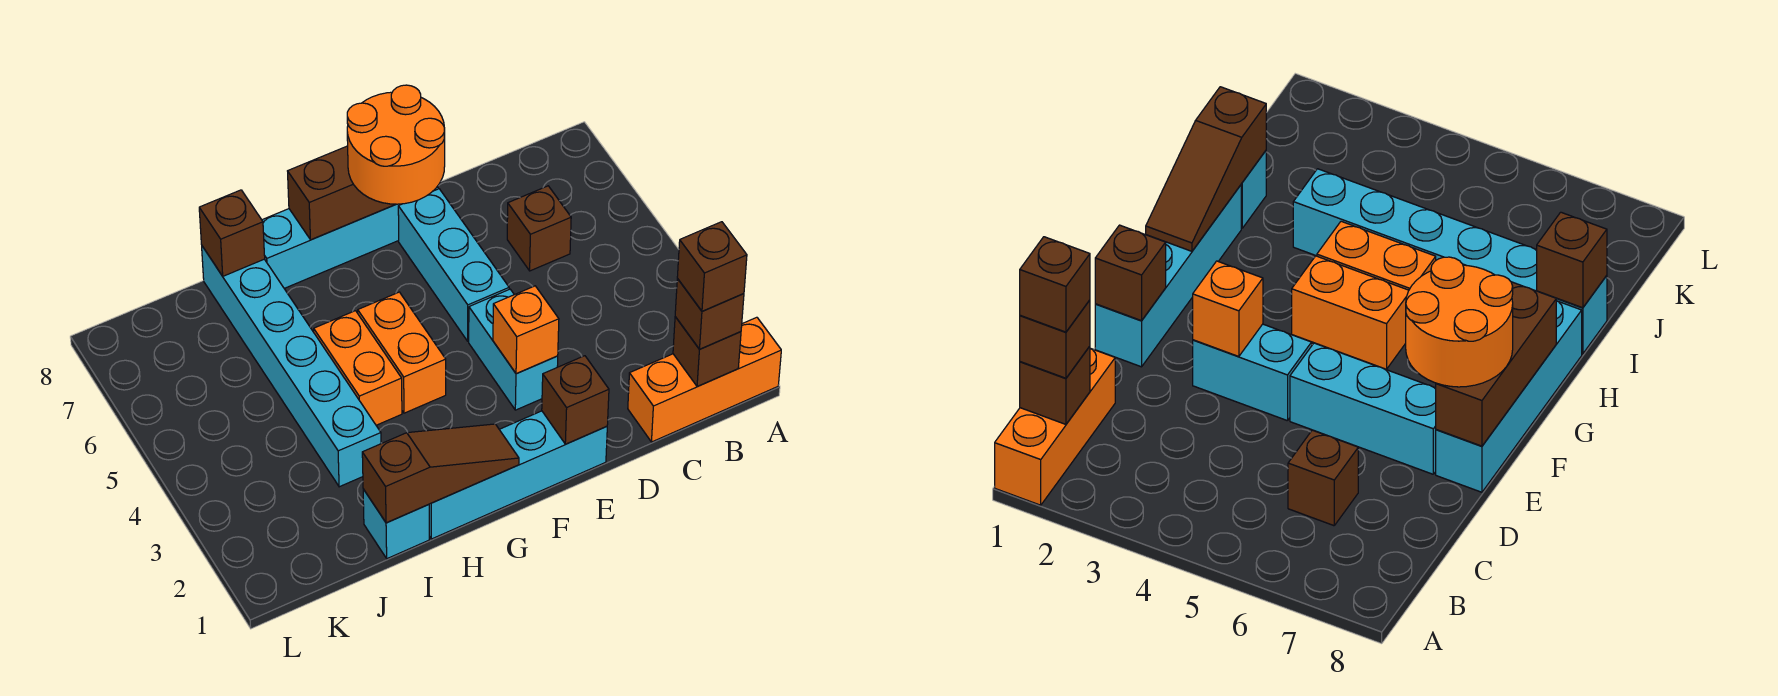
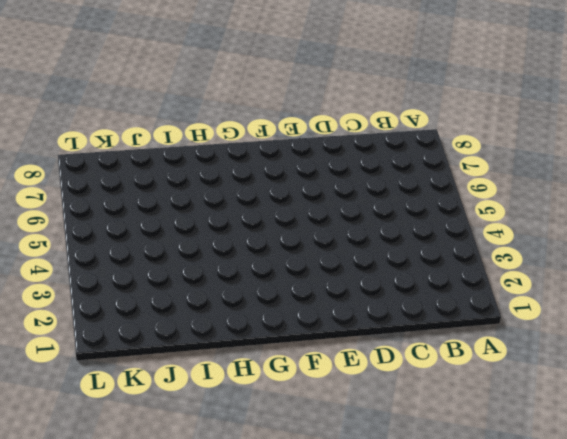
none -> orange brick A1:C1 level 1
none -> brown brick C6 level 1
none -> cyan brick E1:H1 level 1

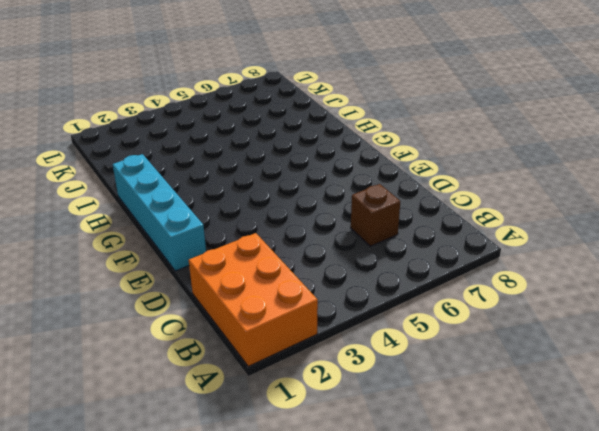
orange brick A1:C2 level 1 -> orange brick A1:C1 level 1
none -> cyan brick E3:E4 level 1
none -> cyan brick E5:E7 level 1
none -> cyan brick E8:H8 level 1

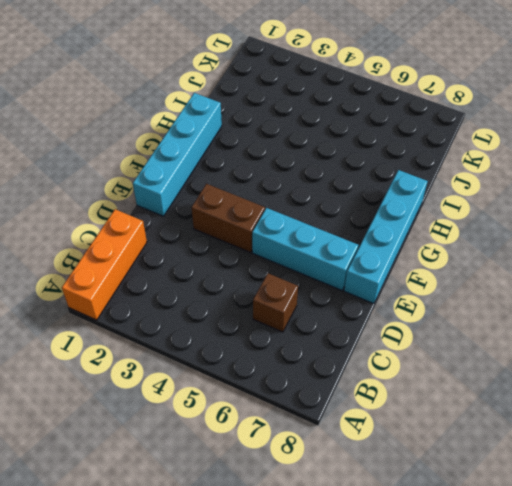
brown brick E3:E4 level 1 -> cyan brick E3:E4 level 1
none -> orange brick G4:G5 level 1
none -> orange brick H4:H5 level 1
none -> cyan brick I1 level 1

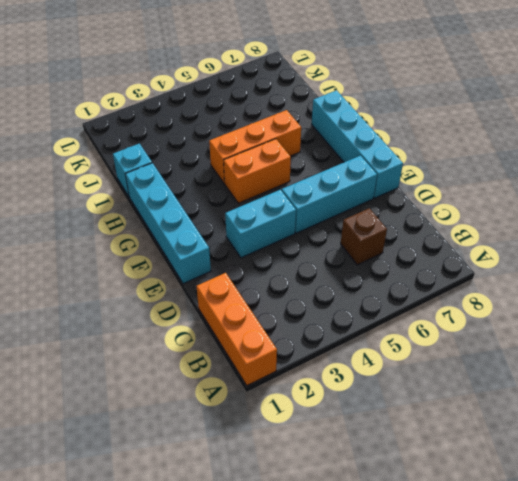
orange brick H4:H6 level 1 -> orange brick H4:H5 level 1
none -> cyan brick I3:I8 level 1
none -> brown brick B1 level 2
none -> brown brick E1 level 2

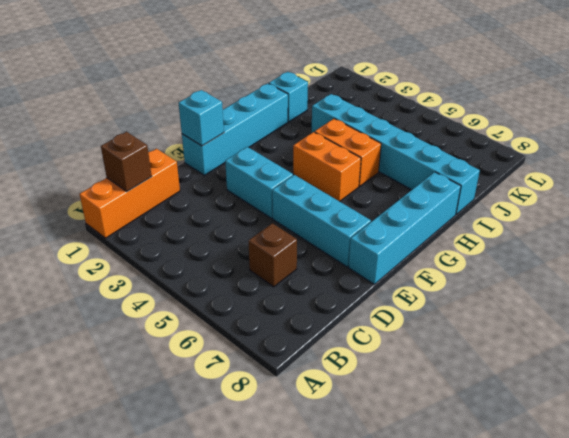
cyan brick E1 level 2 -> brown brick E1 level 2
none -> orange brick E3 level 2
none -> brown brick E8:G8 level 2
none -> brown slope G1:I1 level 2 top I

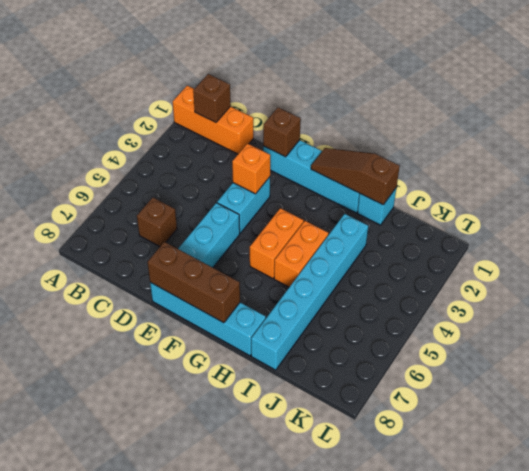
none -> brown brick I8 level 2
none -> brown brick B1 level 3
none -> orange round brick E7:F8 level 3

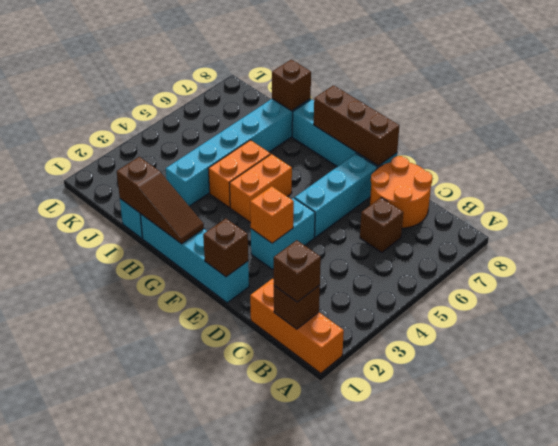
orange round brick C7:D8 level 1 -> orange round brick E7:F8 level 3
none -> brown brick B1 level 4

